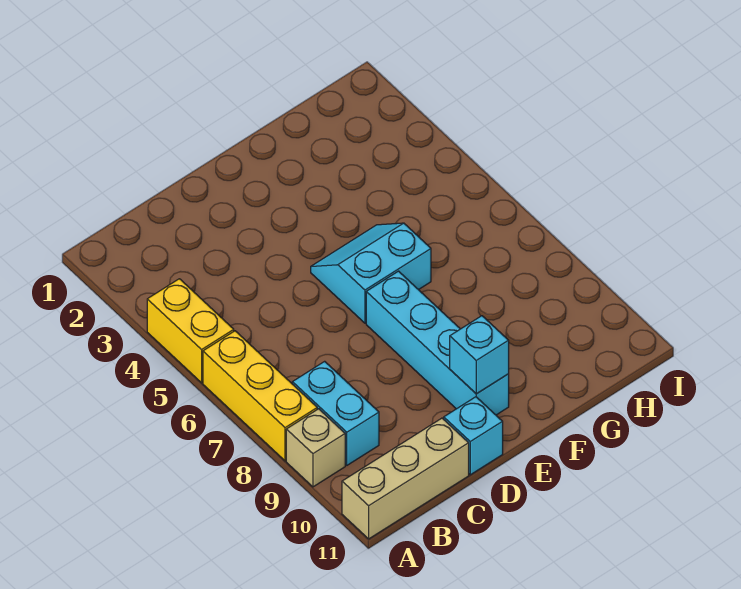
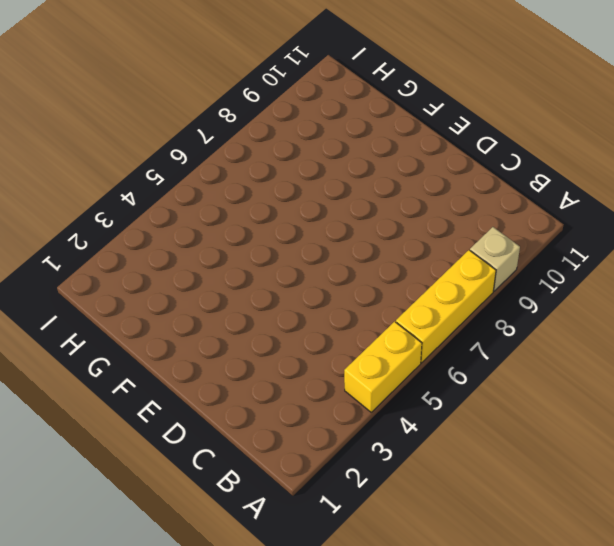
none -> tan brick A11:C11 level 1
none -> cyan brick B8:B9 level 1

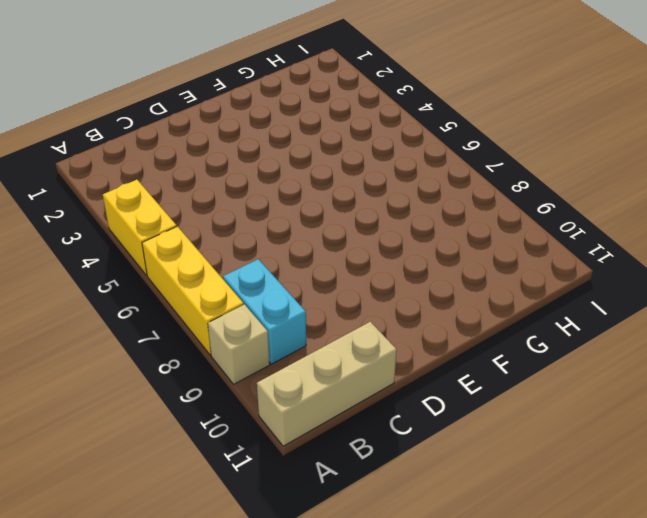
none -> cyan brick D11 level 1
none -> cyan slope E5:F6 level 1 top 6

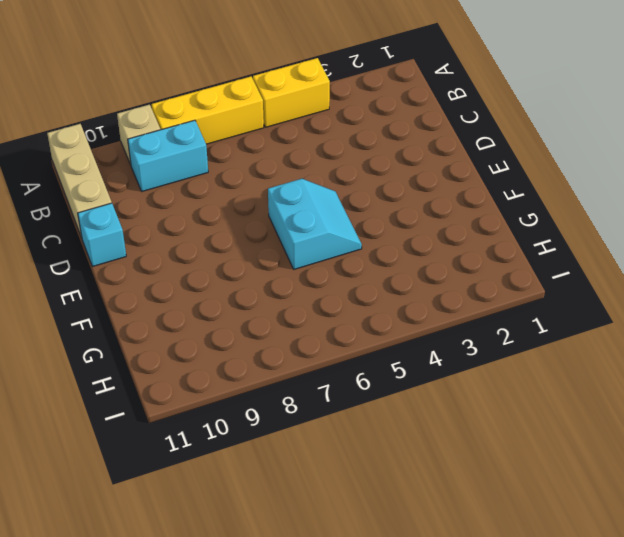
none -> cyan brick E7:E10 level 1
none -> cyan brick E10 level 2

